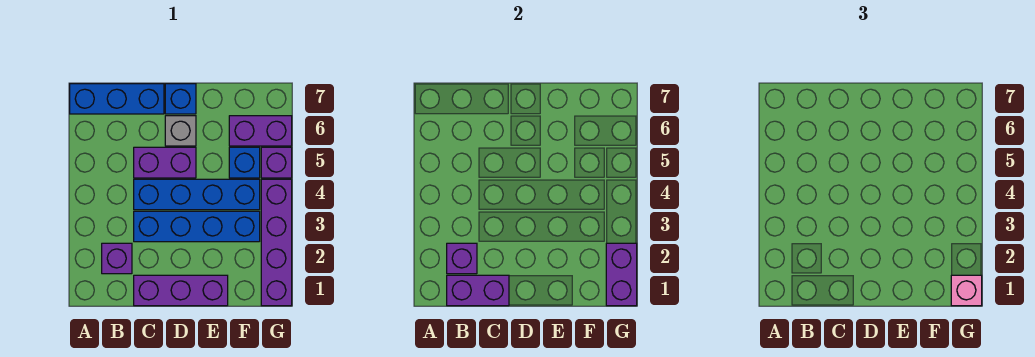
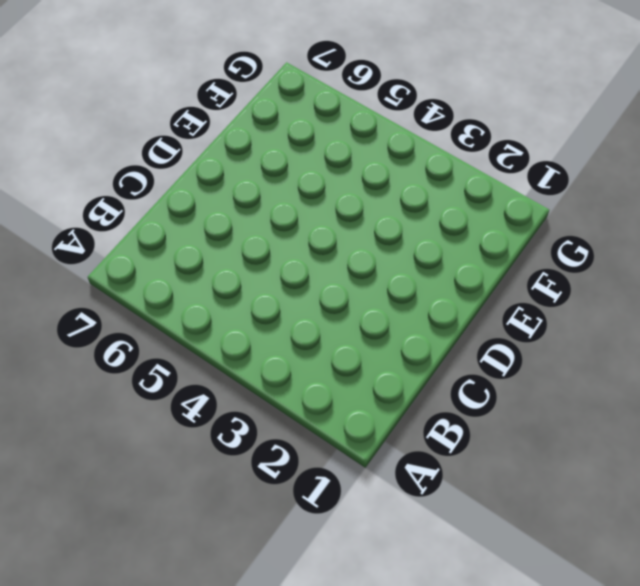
none -> blue brick A7:C7 level 1
none -> purple brick B2 level 1
none -> purple brick C1:E1 level 1

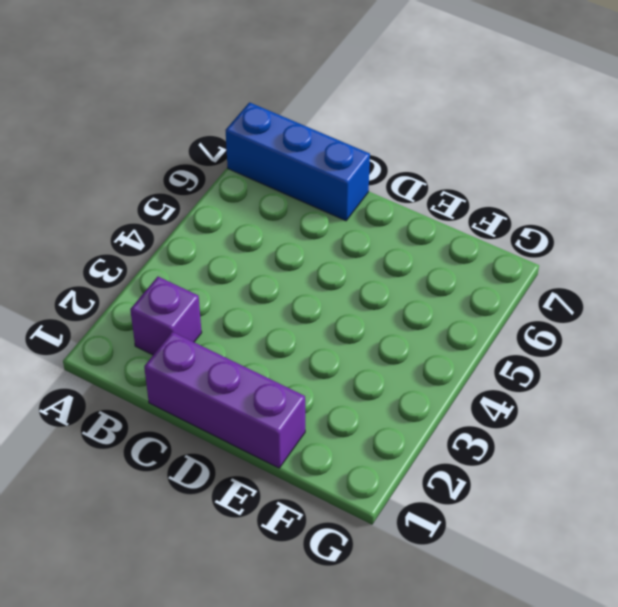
none -> blue brick C3:F3 level 1
none -> blue brick C4:F4 level 1
none -> purple brick C5:D5 level 1

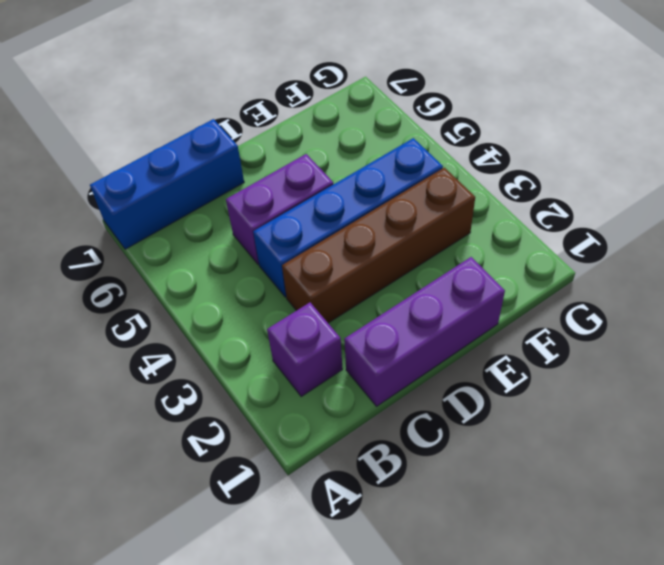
brown brick C3:F3 level 1 -> blue brick C3:F3 level 1
none -> grey brick D6 level 1
none -> blue brick D7 level 1
none -> blue brick F5 level 1

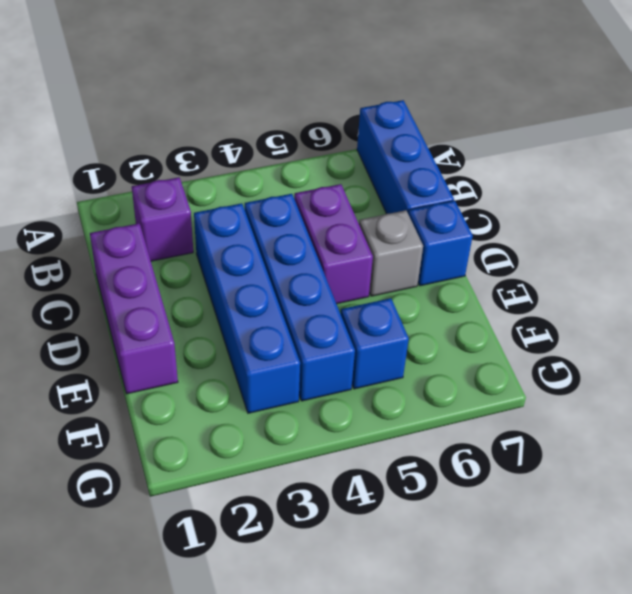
none -> purple brick F6:G6 level 1
none -> purple brick G1:G4 level 1
none -> purple brick G5 level 1

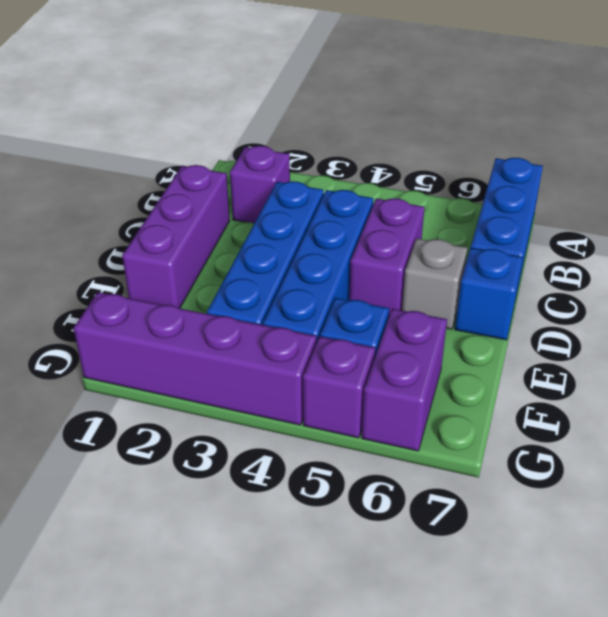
none -> purple brick B1:C1 level 2
none -> purple brick B2 level 2
none -> purple brick G1:G2 level 2

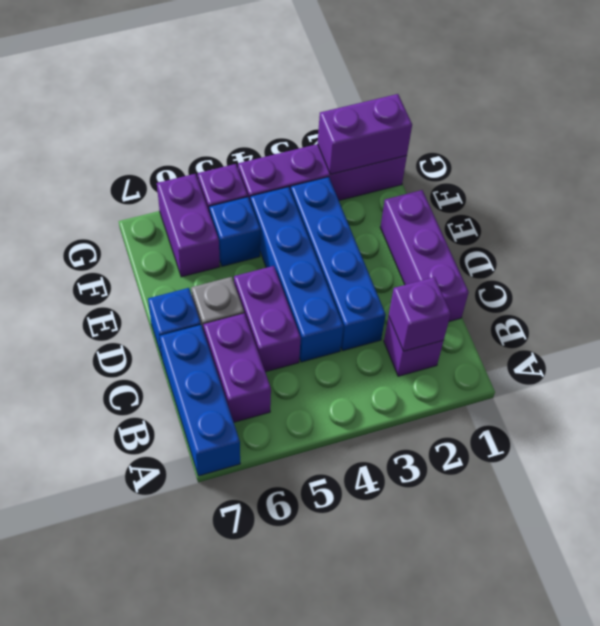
purple brick B6:C6 level 1 -> purple brick B1:C1 level 2
none -> pink brick G1 level 3

